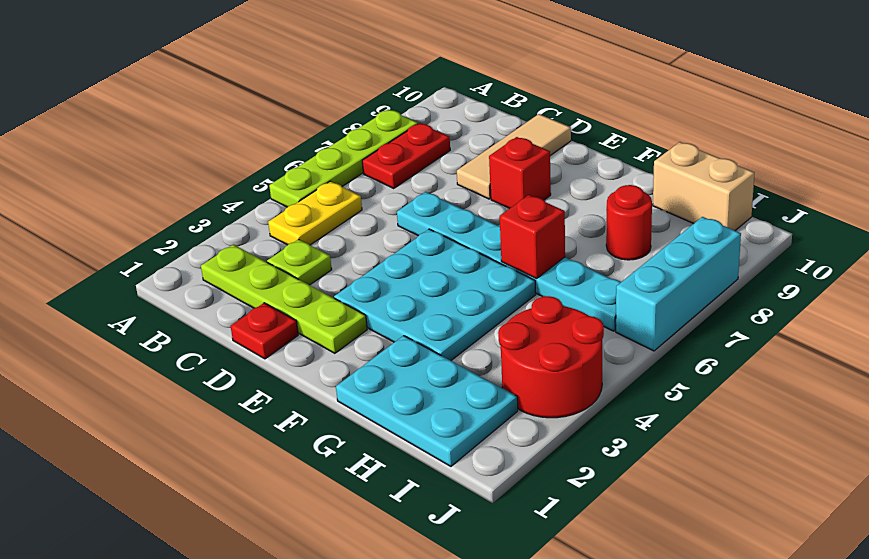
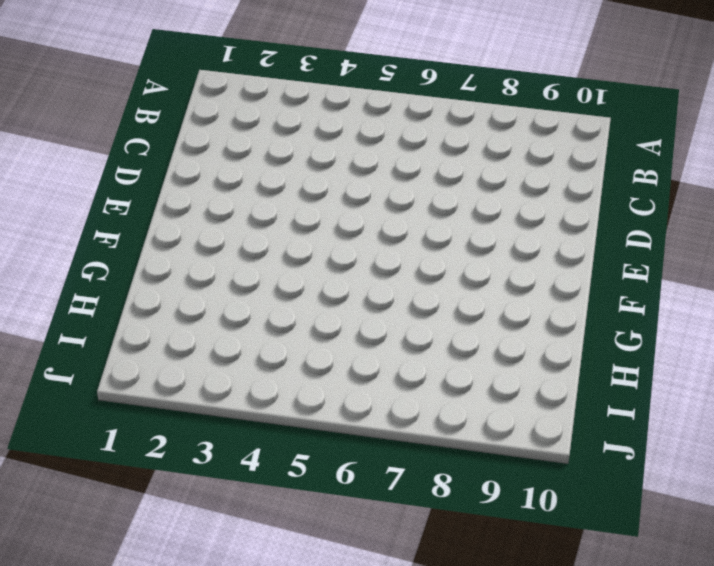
none -> lime plate A5:A8 level 1
none -> lime plate B2:E2 level 1
none -> yellow plate B4:B5 level 1

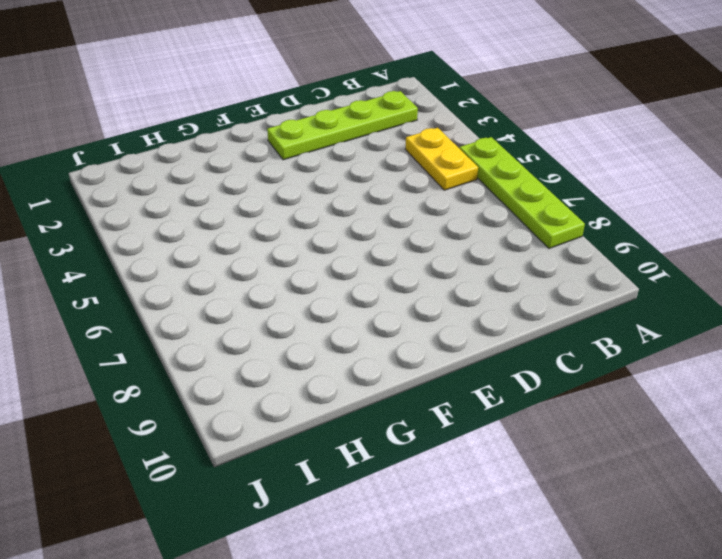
none -> red plate B7:B8 level 1
none -> lime plate C3 level 1
none -> red plate D1 level 1

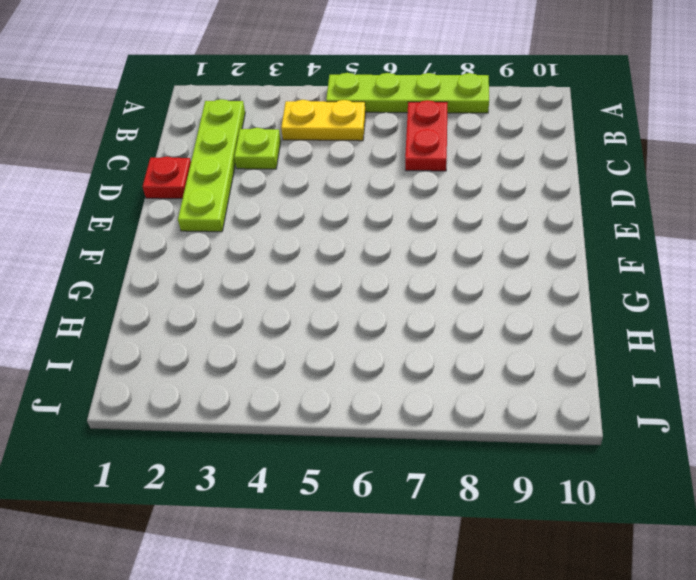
red plate B7:C7 level 1 -> red plate B7:B8 level 1
none -> cyan plate D6:I6 level 1
none -> tan tile D8:D10 level 1
none -> cyan plate E3:G5 level 1

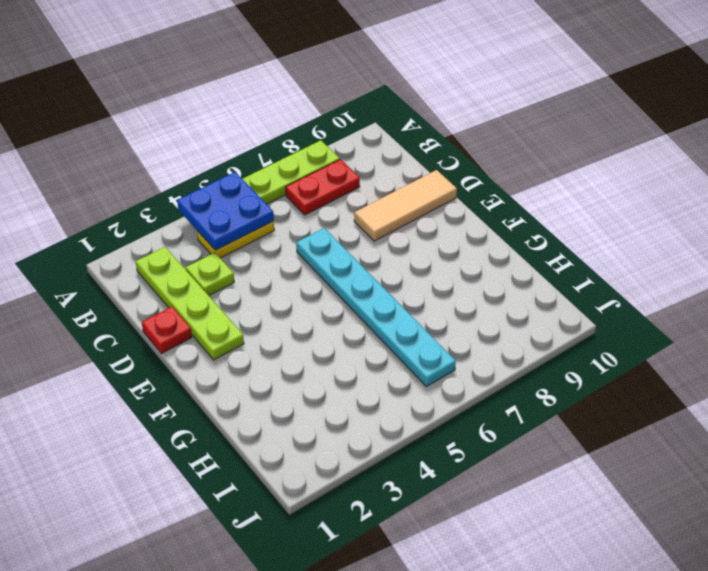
blue plate A4:B5 level 2 -> none
none -> cyan plate E3:G5 level 1
none -> red brick E8 level 1
none -> cyan plate G1:I2 level 1

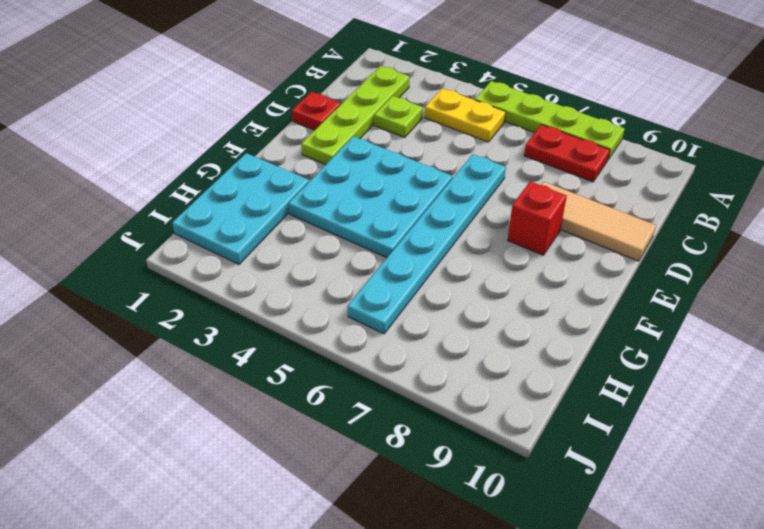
none -> red round brick H8 level 1
none -> tan brick H10:I10 level 1
none -> red round brick I3:J4 level 1

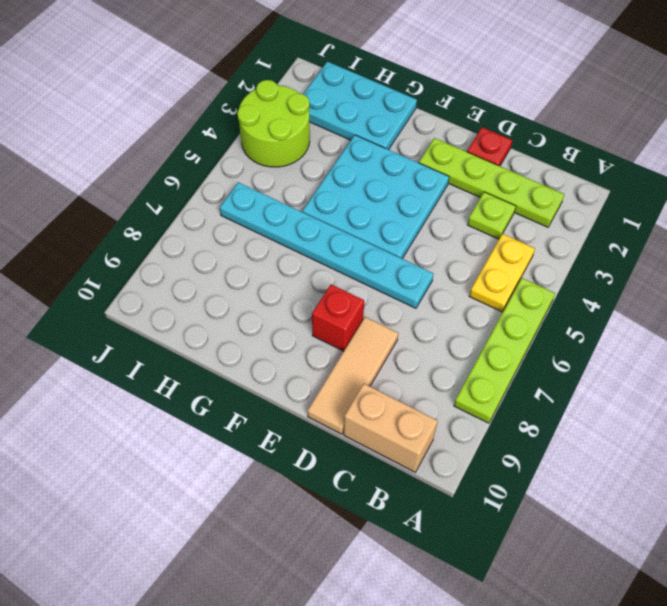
tan brick B10:C10 level 1 -> tan brick H10:I10 level 1
lime round brick I3:J4 level 1 -> red round brick I3:J4 level 1
none -> red plate B7:B8 level 1
none -> red round brick H8 level 1
none -> cyan brick J6:J8 level 1

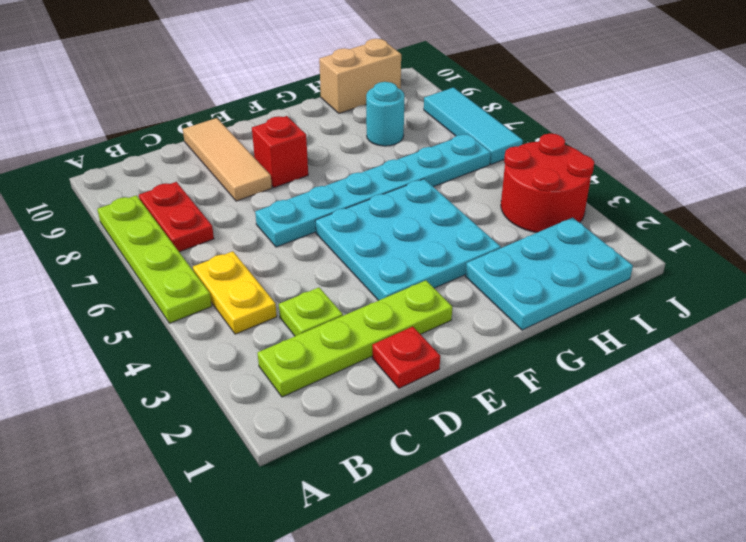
cyan round brick H8 level 1 -> red round brick H8 level 1
cyan tile J6:J8 level 1 -> cyan brick J6:J8 level 1
none -> red brick G6 level 2

